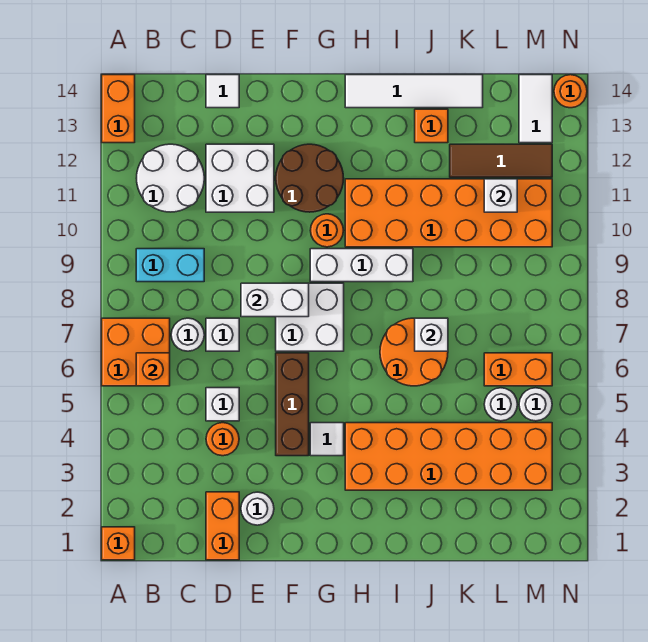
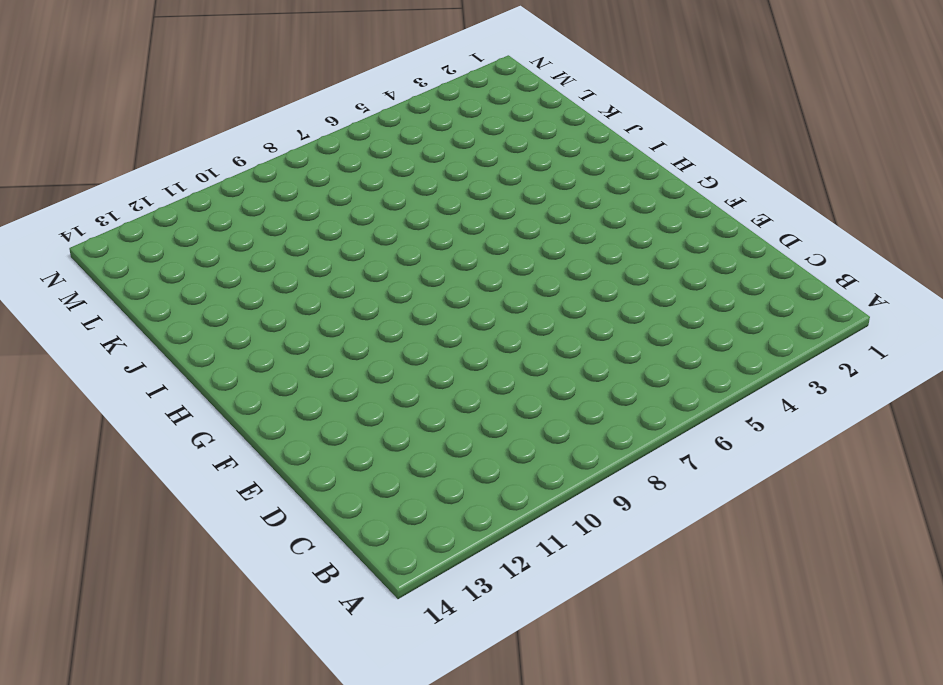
none -> orange brick A1 level 1
none -> orange brick A6:B7 level 1
none -> orange brick A13:A14 level 1
none -> cyan brick B9:C9 level 1

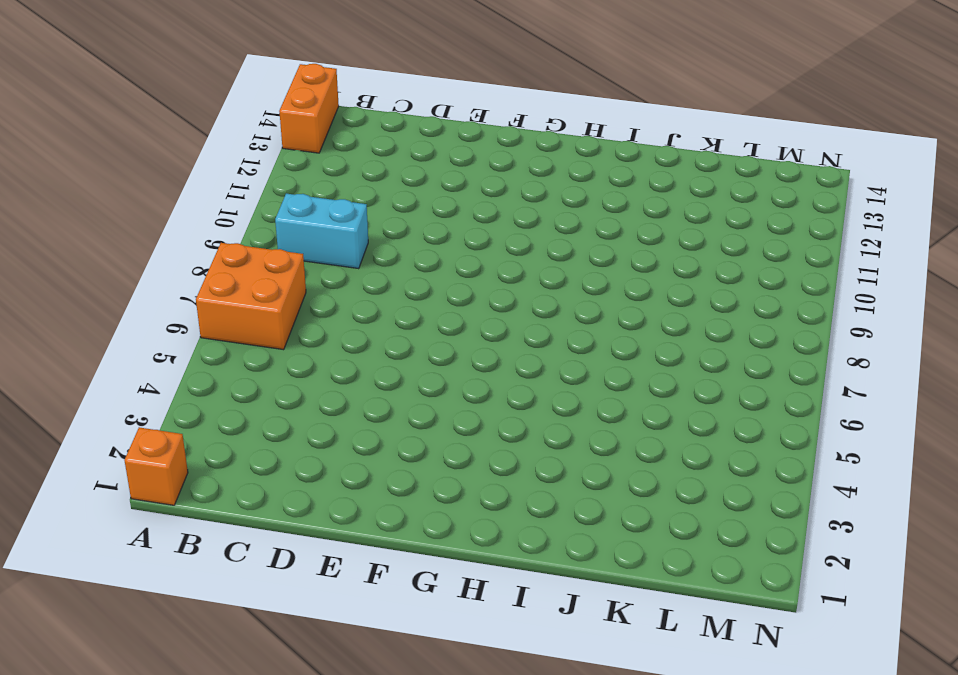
none -> white round brick B11:C12 level 1
none -> white round brick C7 level 1
none -> orange brick D1:D2 level 1
none -> orange round brick D4 level 1

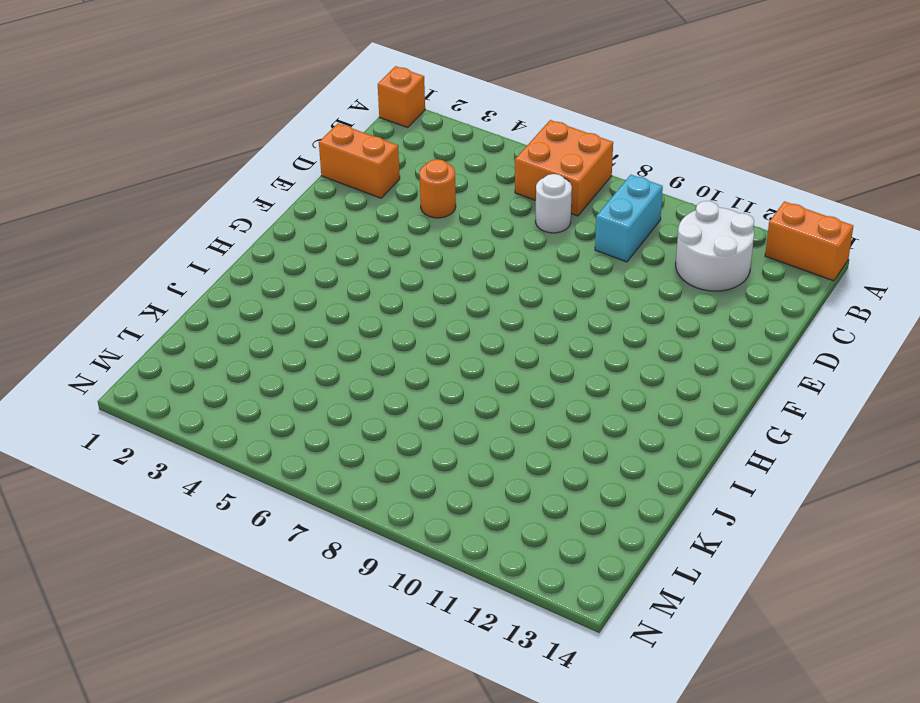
none -> white brick D5 level 1
none -> white brick D7 level 1
none -> white brick D11:E12 level 1
none -> white tile D14 level 1

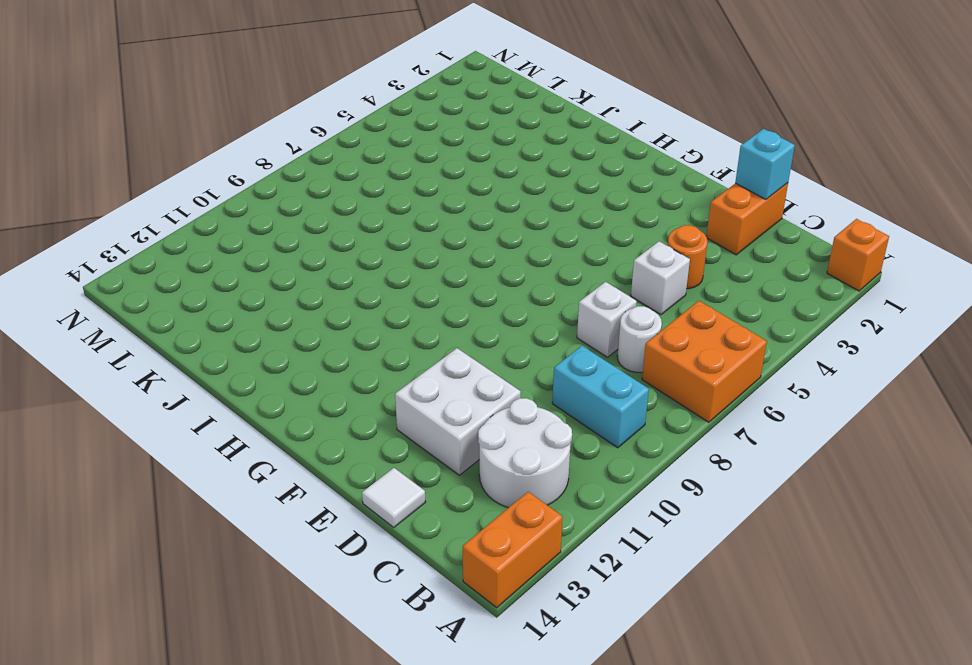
cyan brick D1 level 2 -> none
none -> white round brick E2 level 1
none -> brown brick F4:F6 level 1
none -> white brick F7:G8 level 1
none -> brown round brick F11:G12 level 1

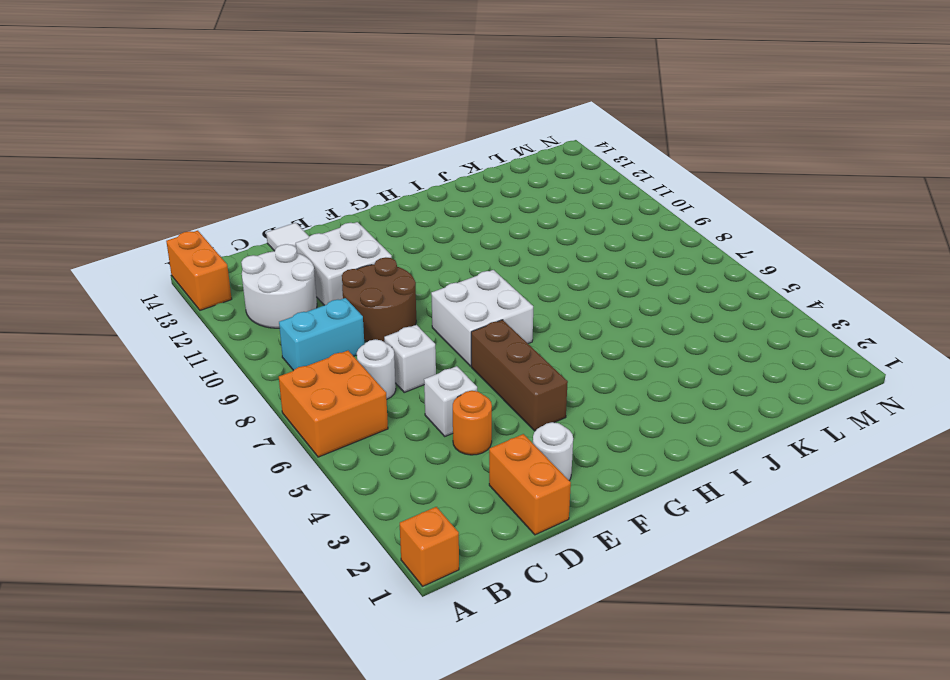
brown round brick D9:E10 level 1 -> brown round brick F11:G12 level 1
none -> white tile G4 level 1
none -> white brick G9:I9 level 1
none -> orange round brick G10 level 1
none -> orange brick H3:M4 level 1

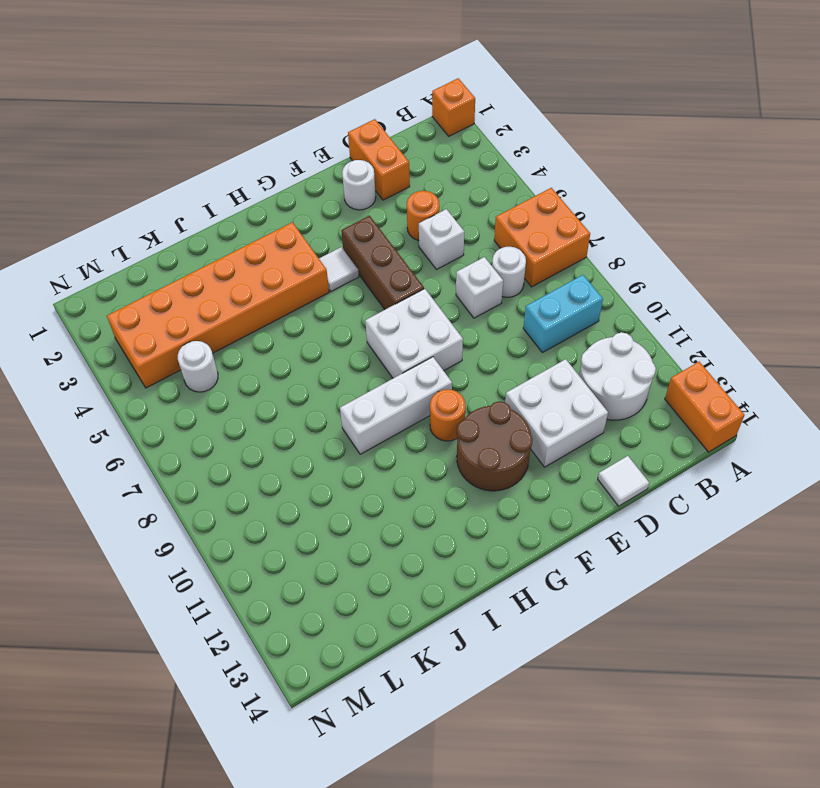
none -> orange brick H10:M11 level 1
none -> white tile H14:K14 level 1
none -> orange round brick I6:J7 level 1
none -> orange brick J13 level 1

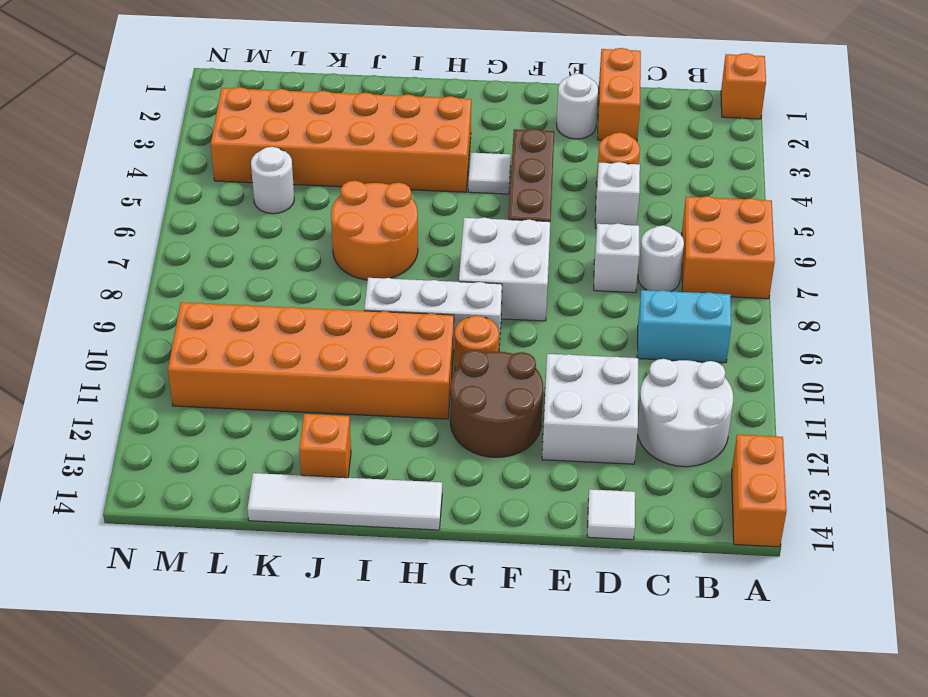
none -> brown tile K12:M12 level 1
none -> orange brick L6:M6 level 1
none -> white round brick M5 level 1
none -> white tile M13:M14 level 1

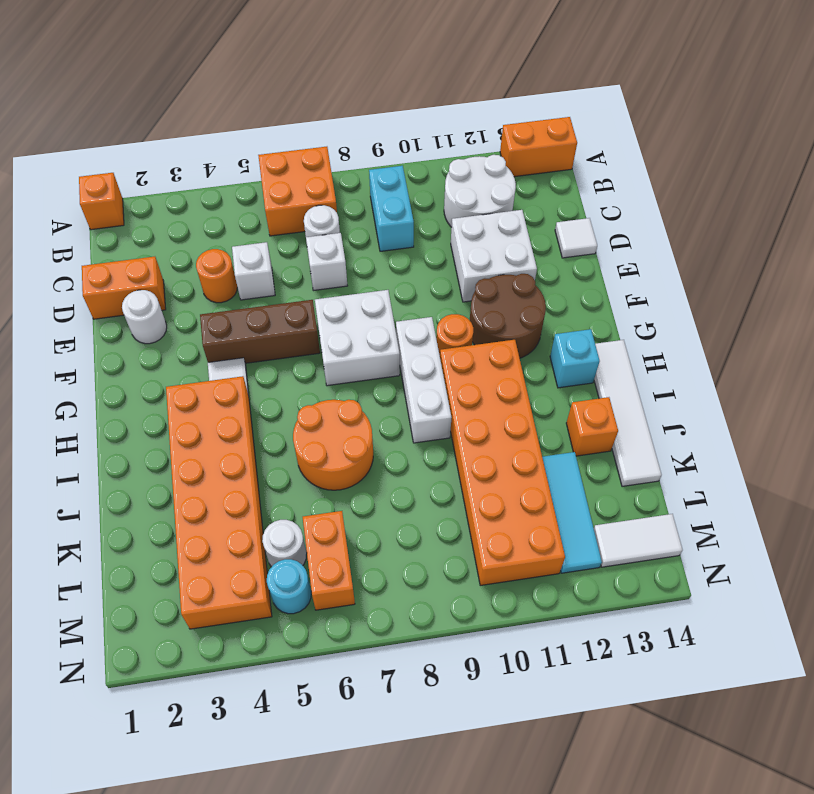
cyan brick H13 level 1 -> none
cyan tile K12:M12 level 1 -> brown tile K12:M12 level 1
cyan round brick M5 level 1 -> white round brick M5 level 1
none -> orange round brick N14 level 1
none -> orange brick B6 level 2
none -> white brick E8:F8 level 2
none -> white brick J7 level 2

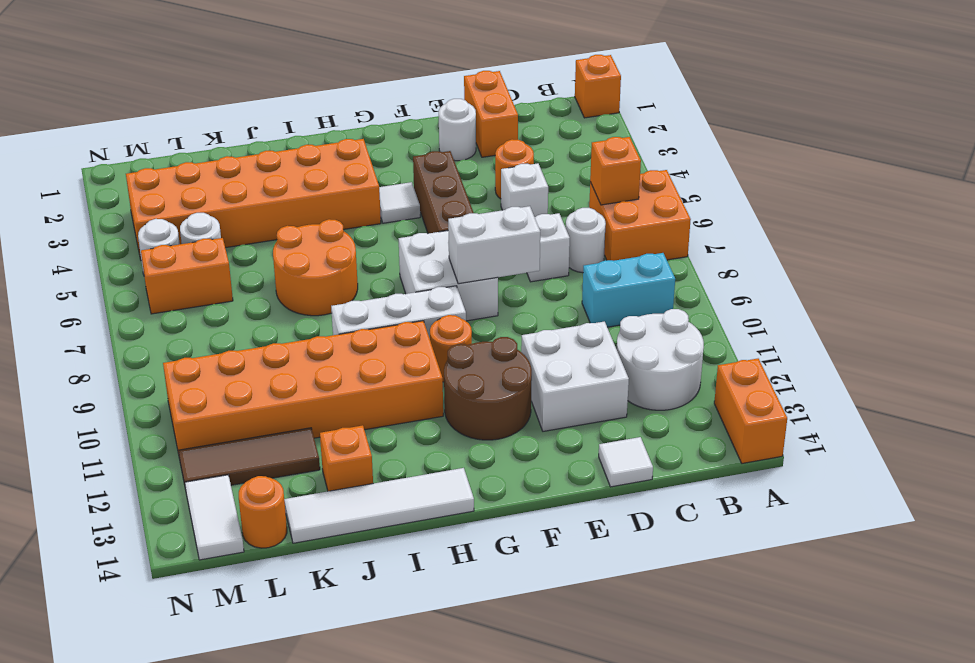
orange round brick L14 level 1 -> orange round brick N14 level 1
none -> white brick J7 level 2
none -> white brick L11 level 2

